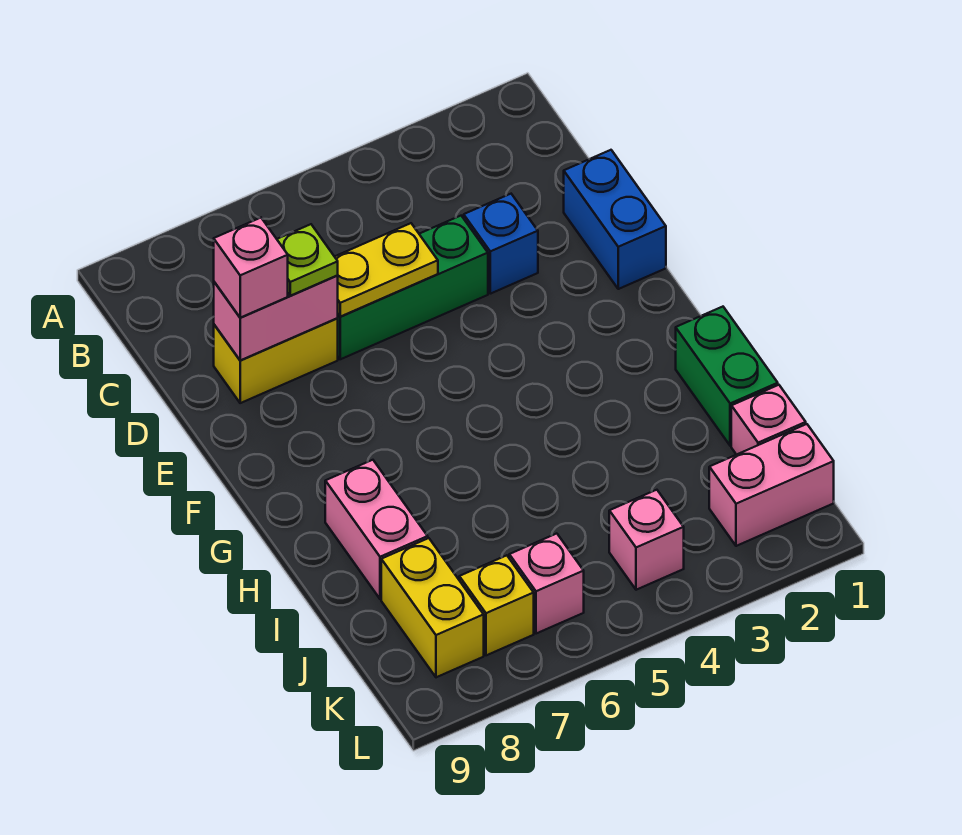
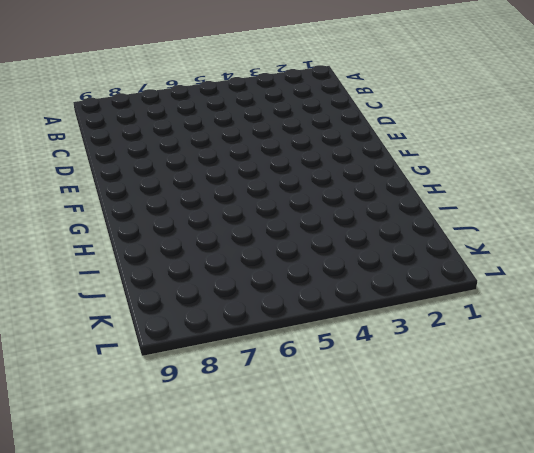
none -> blue brick D1:E1 level 1
none -> blue brick D3 level 1
none -> green brick D4:D6 level 1

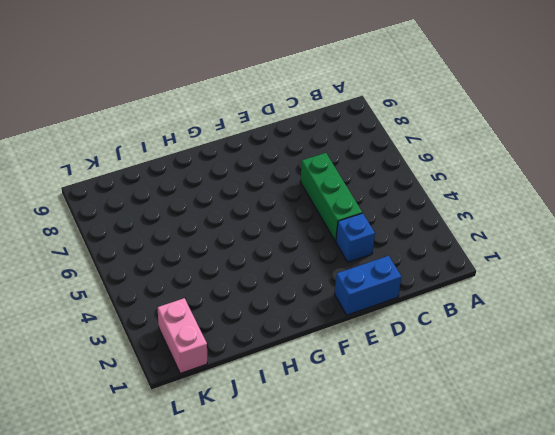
none -> yellow brick D7:D8 level 1
none -> green brick H1:I1 level 1
none -> pink brick H8:I8 level 1

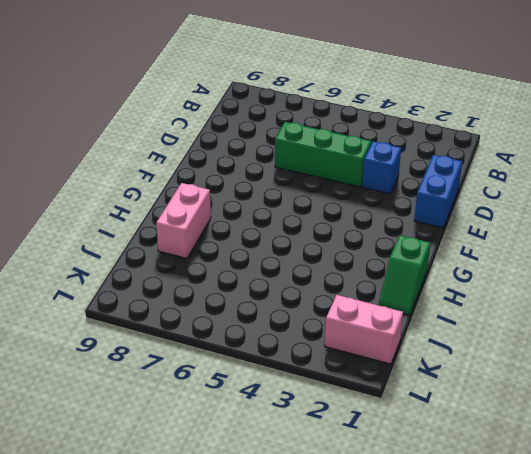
green slope H1:I1 level 1 top H -> green brick H1:I1 level 1
none -> yellow brick D7:D8 level 1
none -> pink brick J1 level 1
none -> yellow brick J8:K8 level 1

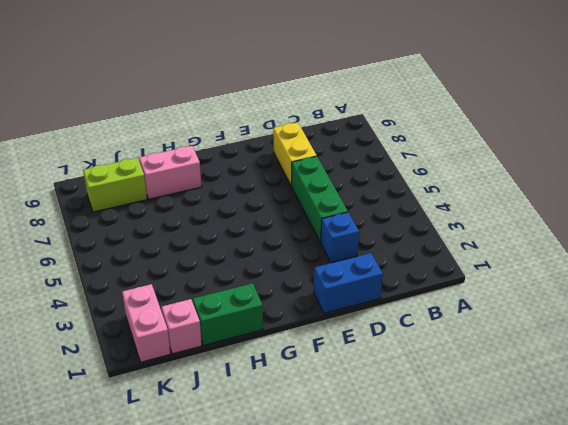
lime brick J8:K8 level 1 -> yellow brick J8:K8 level 1
none -> pink brick K4 level 1
none -> pink brick K6 level 1
none -> yellow brick K7 level 1

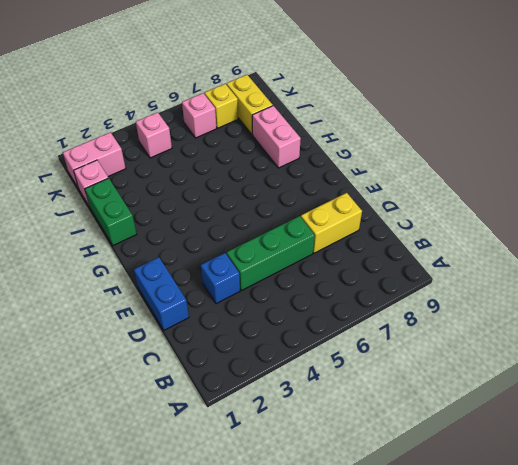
none -> yellow plate D5:D6 level 2
none -> pink brick D7:D8 level 2
none -> lime plate D7 level 3

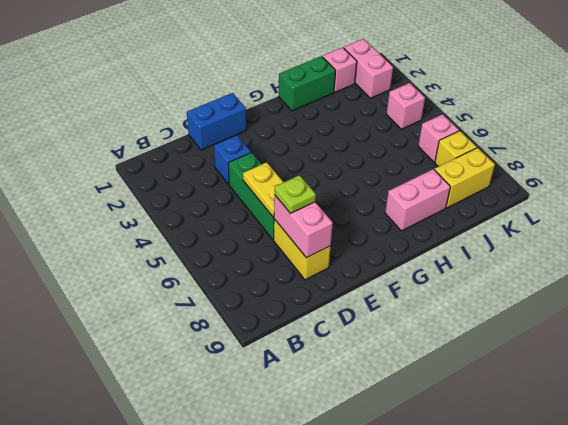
none -> pink brick D8 level 3

